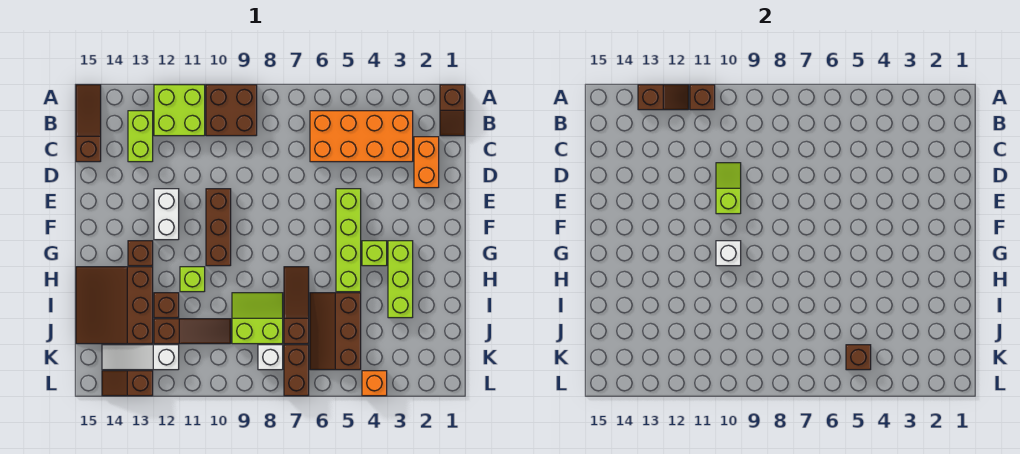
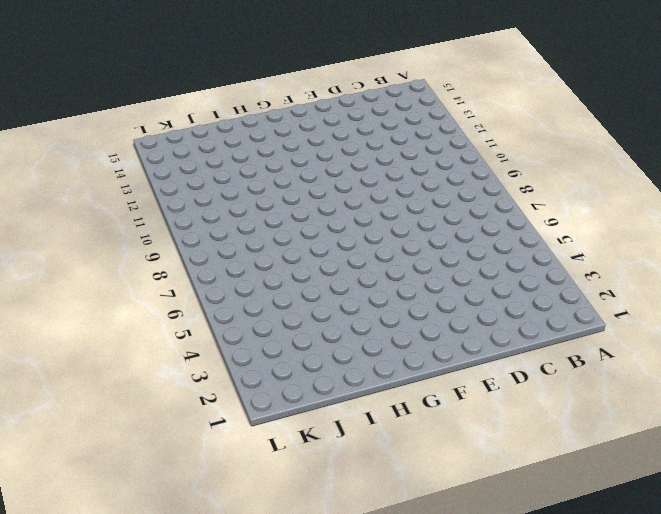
none -> brown slope A1:B1 level 1 top A
none -> brown brick A9:B10 level 1
none -> lime brick A11:B12 level 1
none -> brown slope A15:C15 level 1 top C

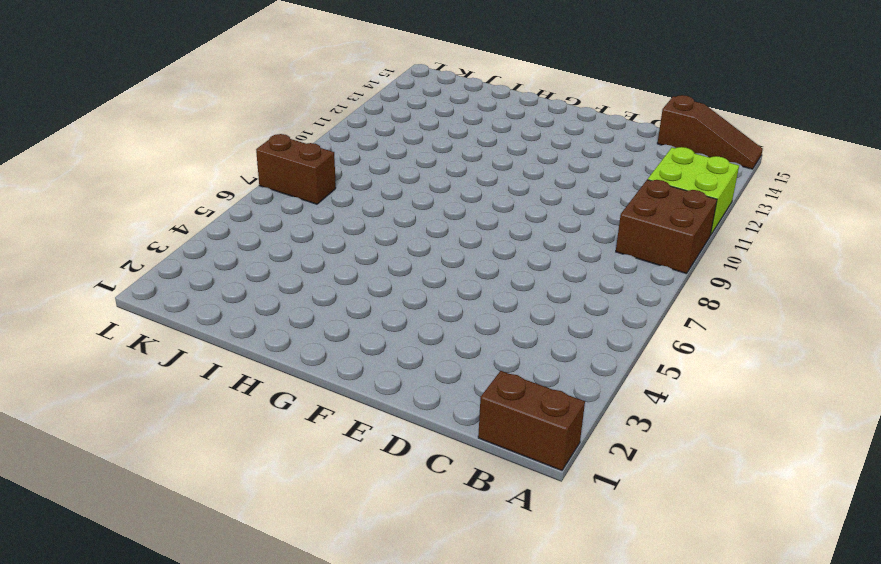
brown brick A1:B1 level 1 -> brown slope A1:B1 level 1 top A
none -> orange brick B3:C6 level 1
none -> lime brick B13:C13 level 1
none -> orange brick C2:D2 level 1
none -> lime brick E5:H5 level 1

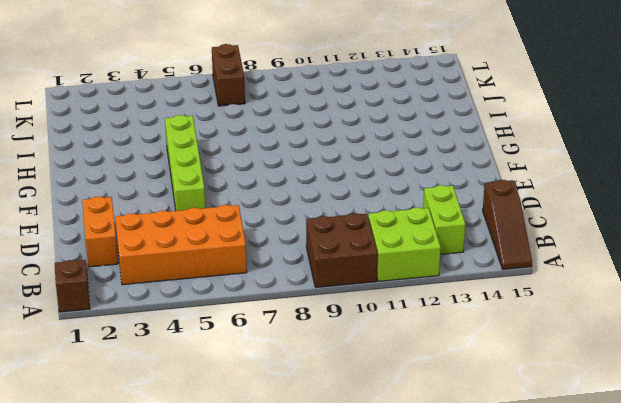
none -> brown brick E10:G10 level 1
none -> white brick E12:F12 level 1
none -> lime brick G3:I3 level 1
none -> lime brick G4 level 1

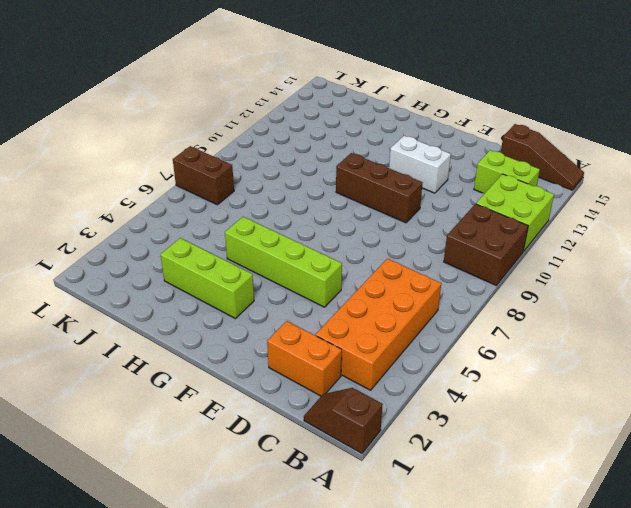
none -> lime brick G4 level 1
none -> brown brick G13 level 1
none -> brown slope H7:J7 level 1 top J
none -> lime brick H11 level 1

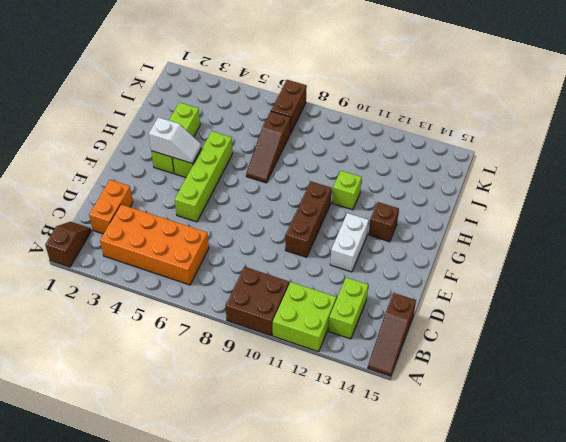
white slope G3:G4 level 2 top 3 -> none
none -> brown slope H13:J15 level 1 top 13
none -> brown slope I5:K6 level 1 top 5
none -> lime slope I8:J9 level 1 top J
none -> brown brick I12 level 1

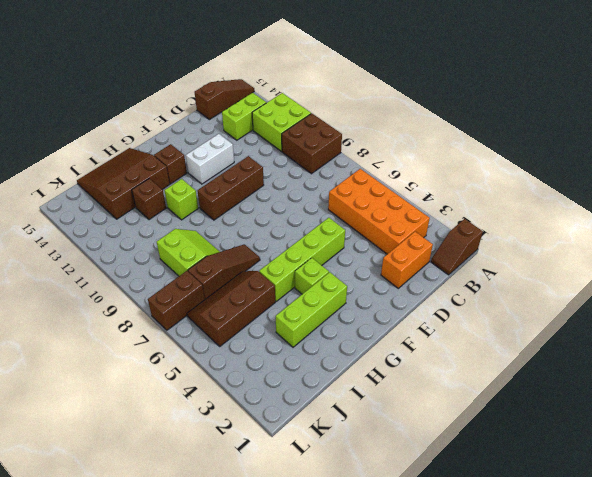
none -> brown slope J10:J12 level 1 top 12
none -> white brick K8 level 1
none -> white slope K12:K14 level 1 top 12
none -> orange brick L4 level 1

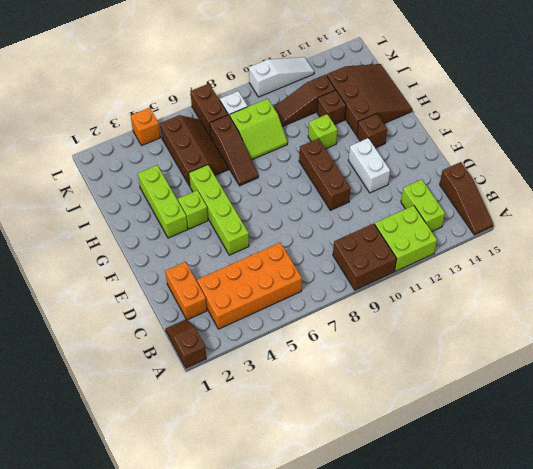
white slope L10:L12 level 1 top 10 -> white slope K12:K14 level 1 top 12
none -> brown slope L13:L14 level 1 top 13
none -> brown brick A11 level 2
none -> brown slope A12:A13 level 2 top 13
none -> lime slope D10:E10 level 2 top E

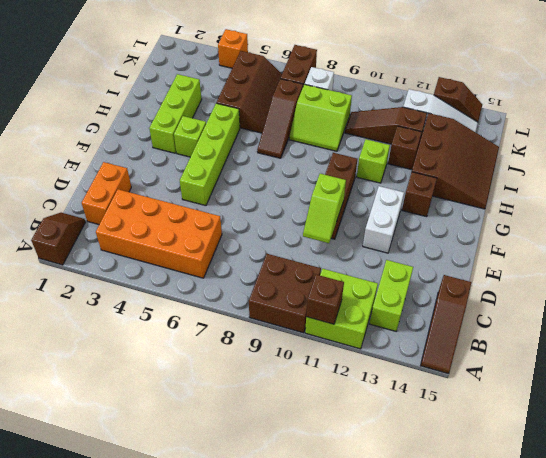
none -> brown slope A12:A13 level 2 top 13
none -> white brick G10 level 2
none -> brown brick K5 level 2

